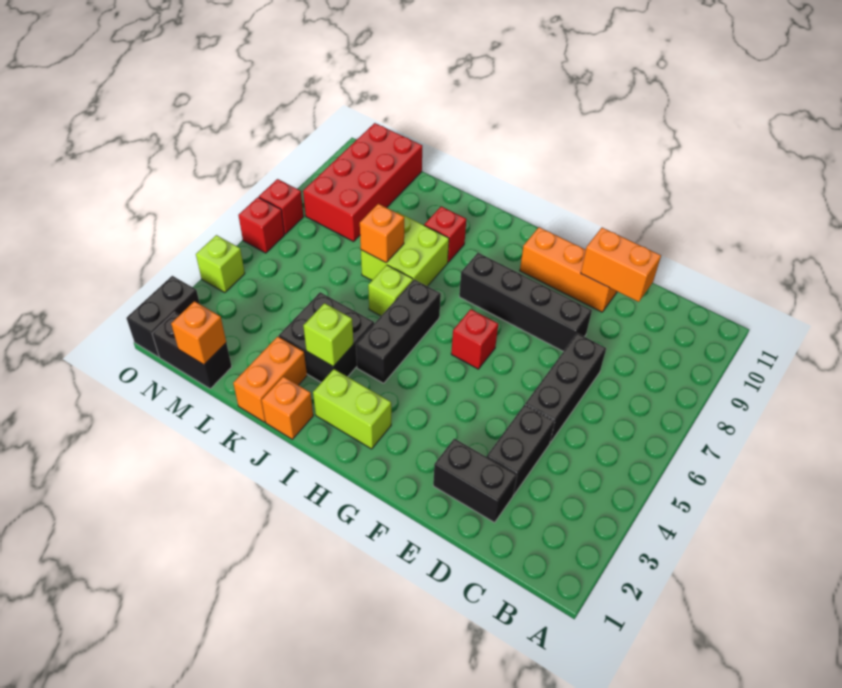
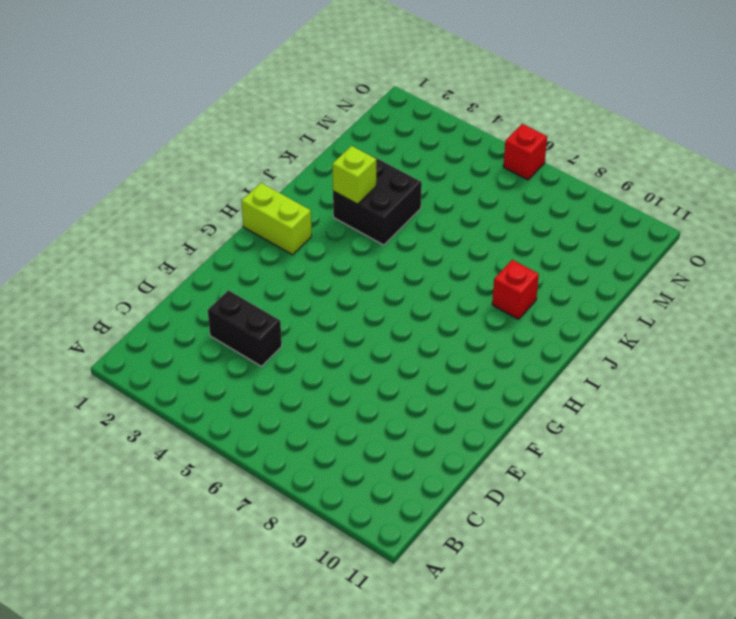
lime brick H1:H2 level 1 -> lime brick H2:I2 level 1
none -> black brick D2:E2 level 1
none -> black brick D5:D7 level 1
none -> black brick E8:H8 level 1

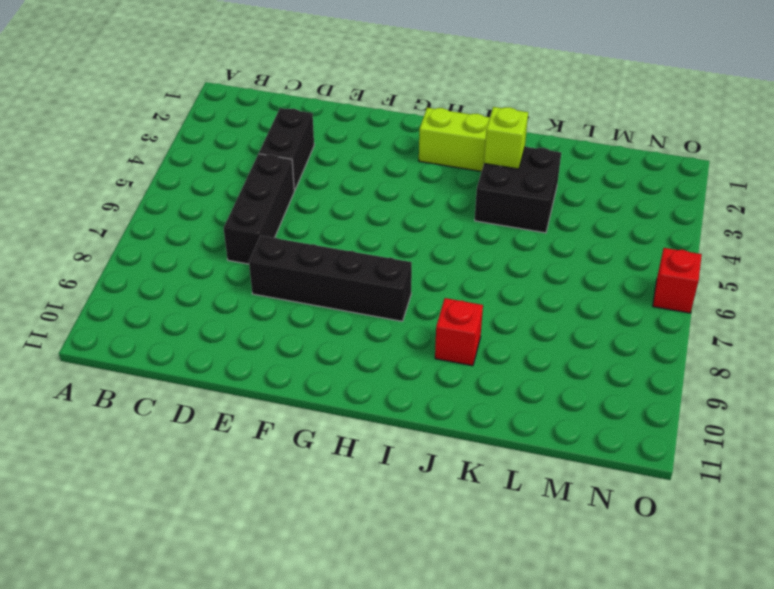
none -> black brick D2:E2 level 1
none -> orange brick E10:G10 level 1
none -> red brick G6 level 1

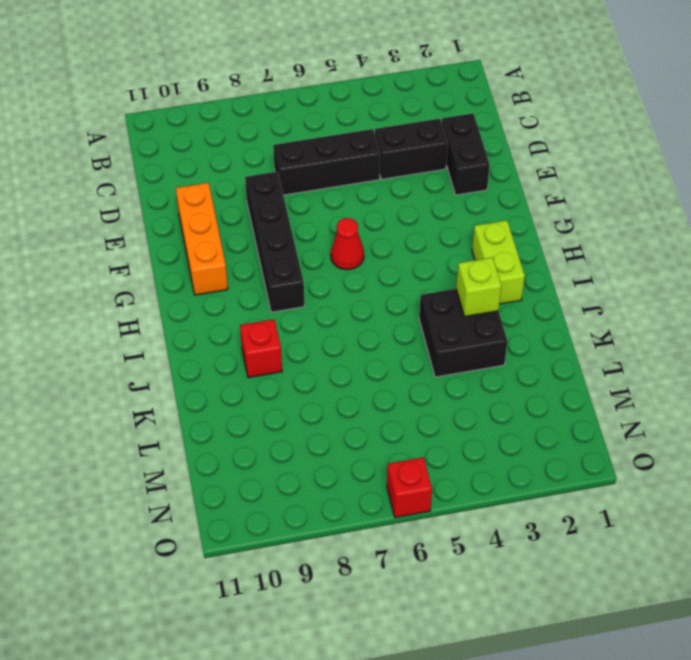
red cone G6 level 1 -> red brick G6 level 1
none -> black brick I4:I6 level 1
none -> orange brick J1 level 1
none -> lime brick J6 level 1

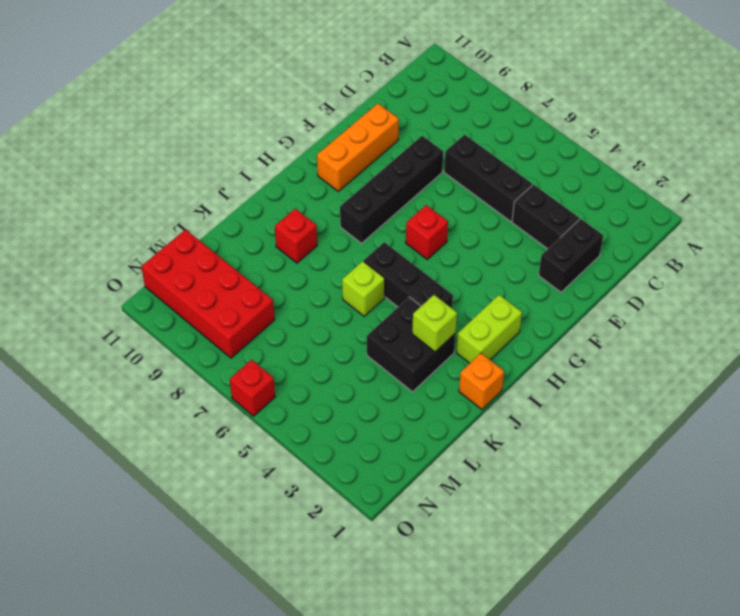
none -> lime brick J7:K8 level 1
none -> orange brick K1:K2 level 1
none -> black brick M1:N1 level 1

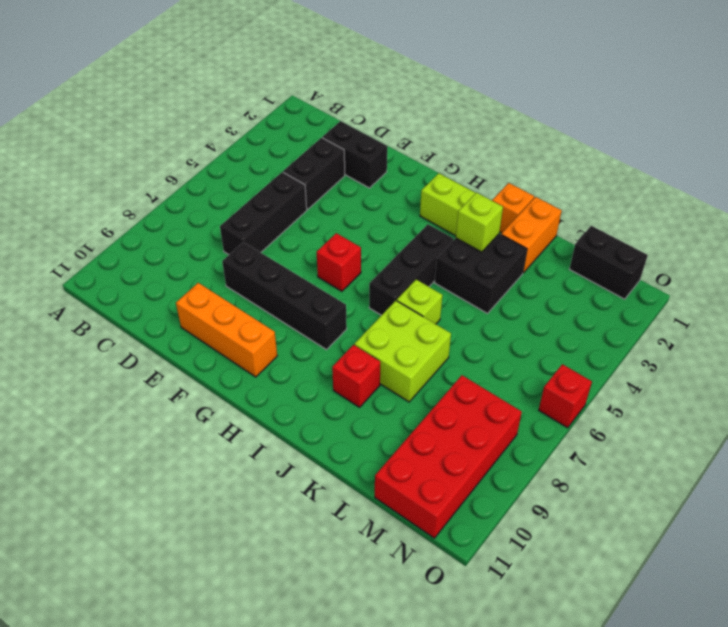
none -> black brick O1:O2 level 1
none -> lime brick O4 level 1
none -> red brick O7 level 1

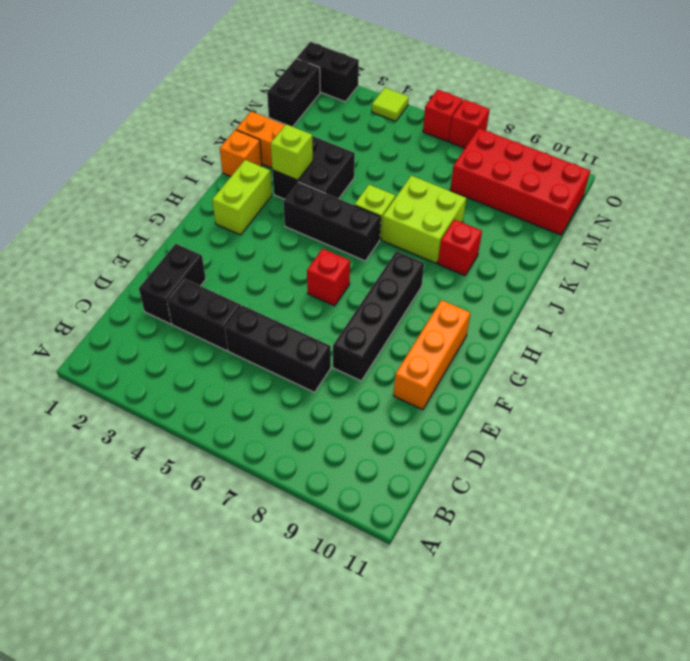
lime tile O4 level 1 -> lime brick O4 level 1
none -> orange brick D10:E10 level 2
none -> orange brick K7 level 2
none -> orange brick M1 level 2

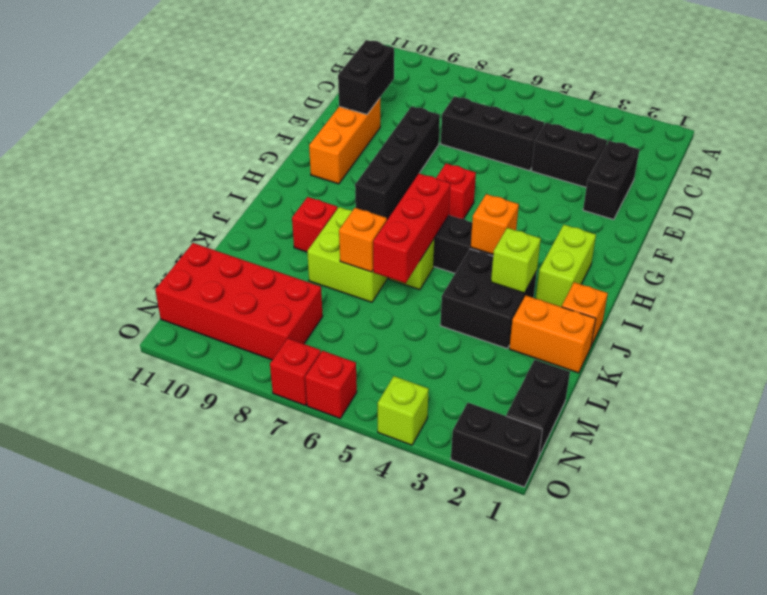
black brick D10:E10 level 2 -> orange brick D10:E10 level 2
orange brick I4 level 2 -> orange brick M1 level 2
red brick I6:K6 level 2 -> none

